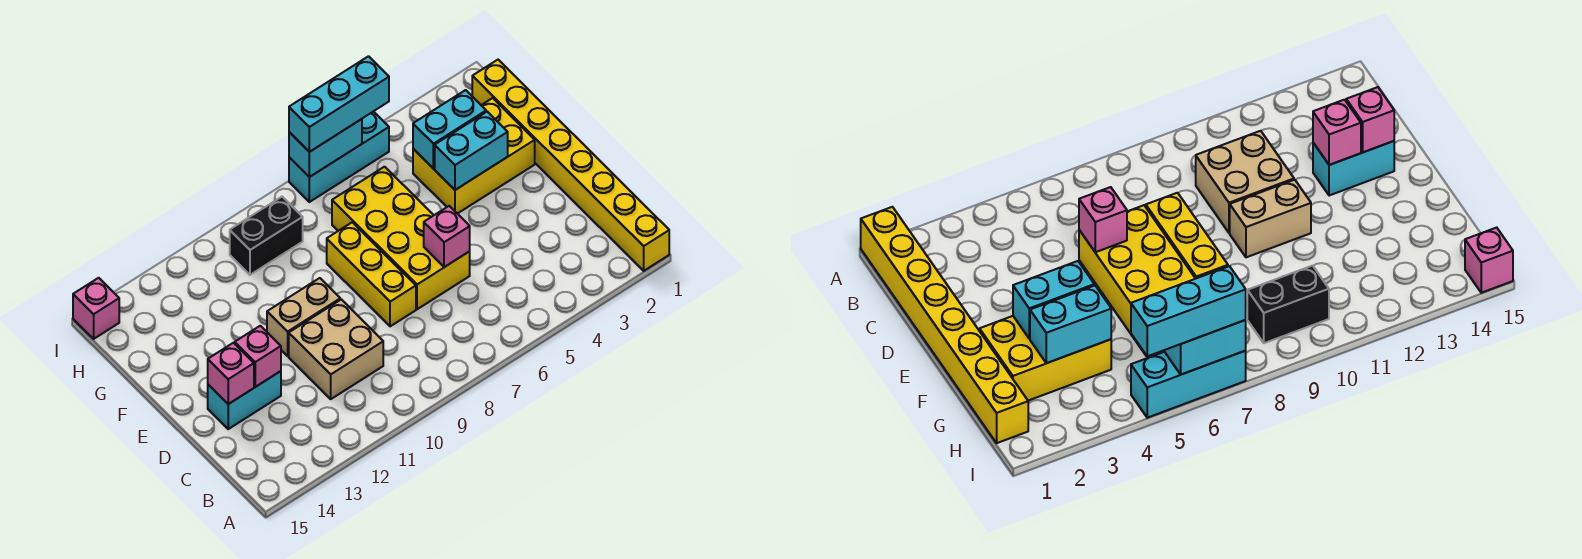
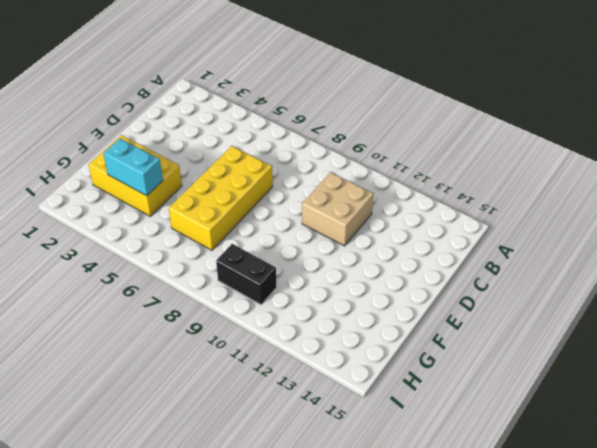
none -> yellow brick A1:H1 level 1
none -> yellow brick D8:F8 level 1
none -> cyan brick D13:D14 level 1

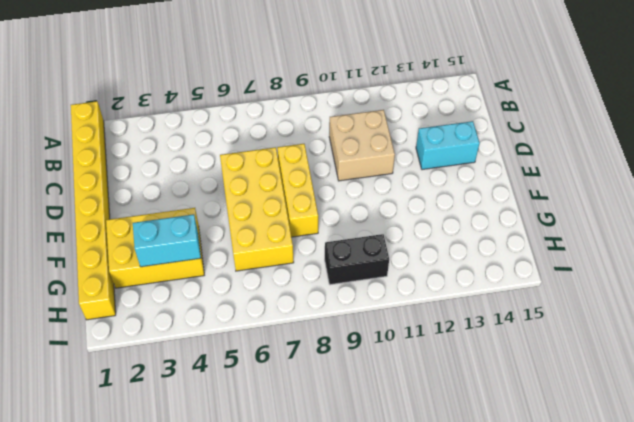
none -> tan brick E10:E11 level 1
none -> cyan brick I5:I7 level 1
none -> pink brick I15 level 1

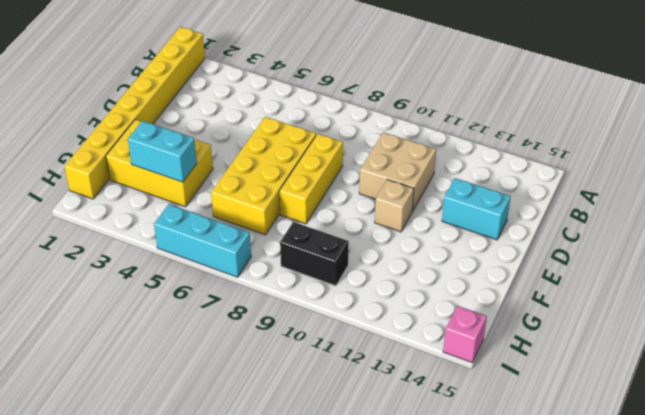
tan brick E11 level 1 -> tan brick E10:E11 level 1
none -> pink brick D6 level 2
none -> pink brick D13 level 2
none -> pink brick D14 level 2

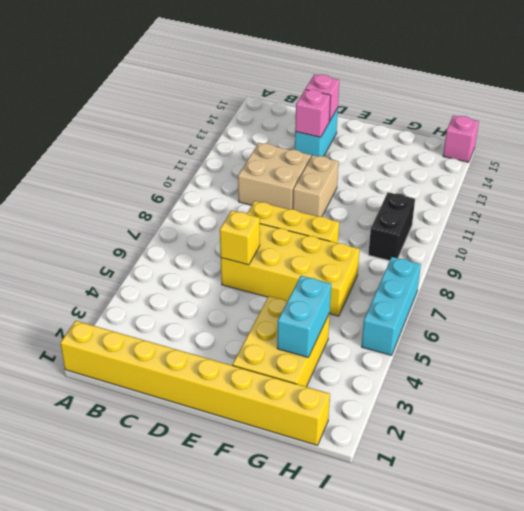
yellow brick D6 level 2 -> pink brick D6 level 2
none -> cyan brick F3:F4 level 2
none -> cyan brick I6:I7 level 2
none -> cyan brick I5:I7 level 3

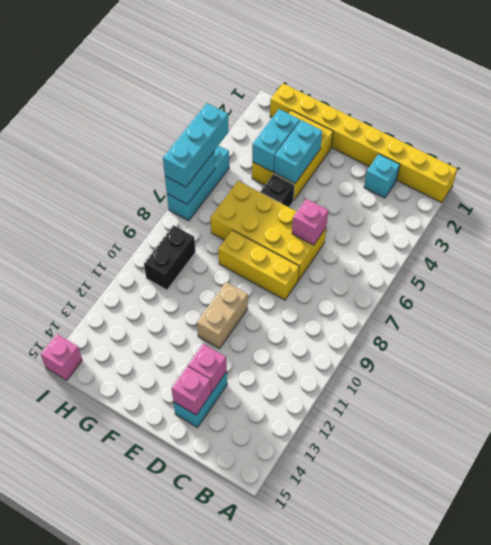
cyan brick C2 level 1 -> none
black brick F5 level 1 -> none
none -> tan brick C10:D11 level 1

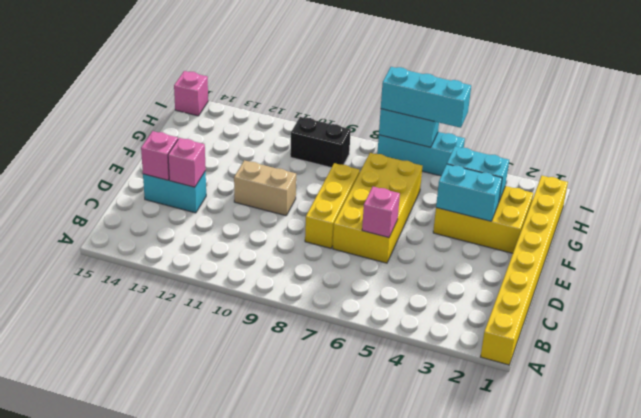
none -> tan brick C10:D11 level 1

